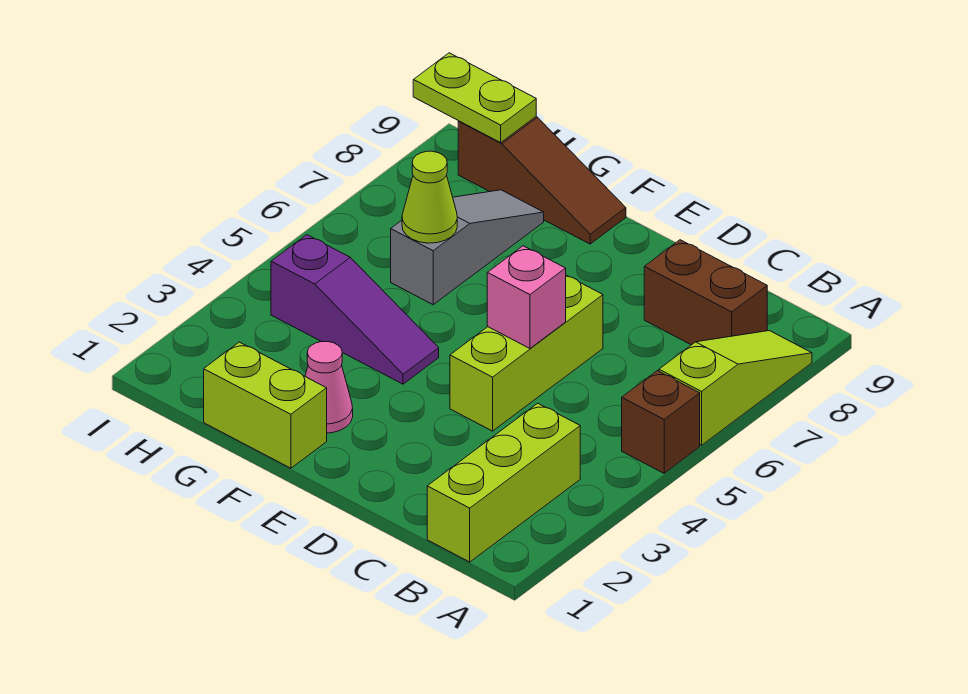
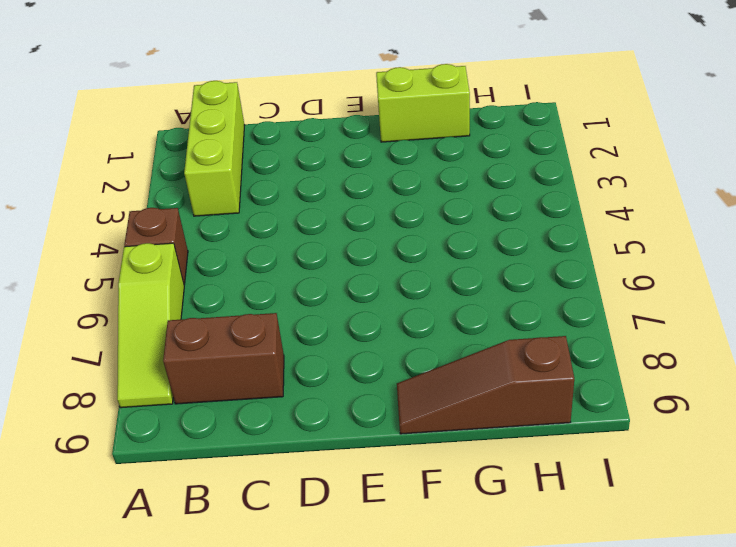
none -> lime brick D4:D6 level 1
none -> pink cone F2 level 1
none -> purple slope F4:H4 level 1 top H

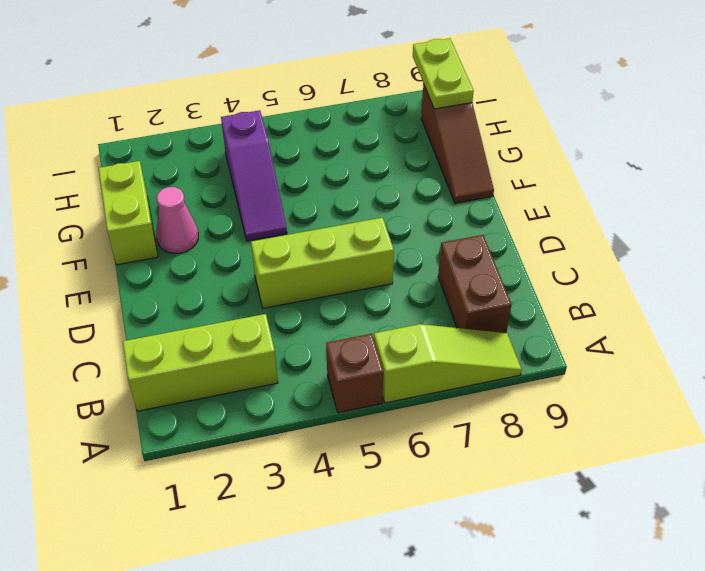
none -> grey slope G6:G8 level 1 top 6
none -> pink brick D5 level 2
none -> lime cone G6 level 2

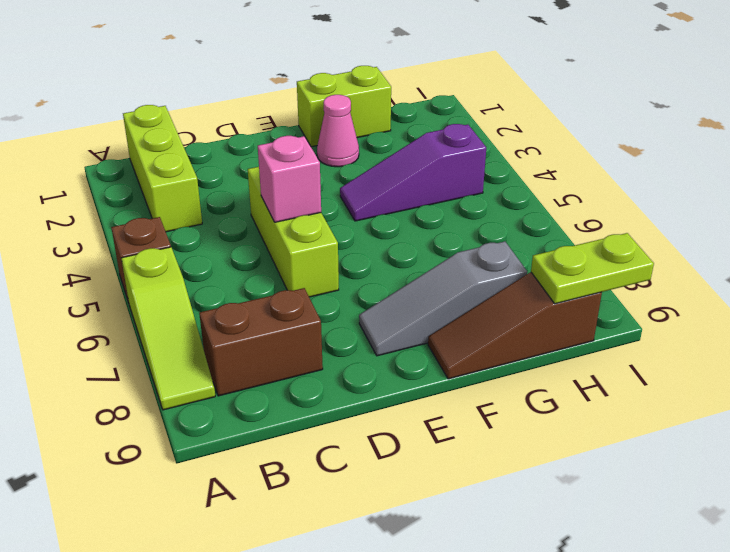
grey slope E8:G8 level 1 top G -> grey slope G6:G8 level 1 top 6
none -> lime cone G6 level 2

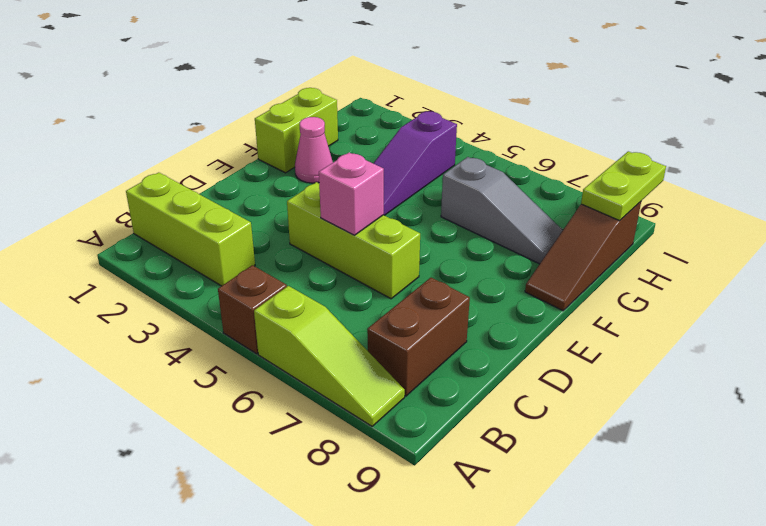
none -> lime cone G6 level 2

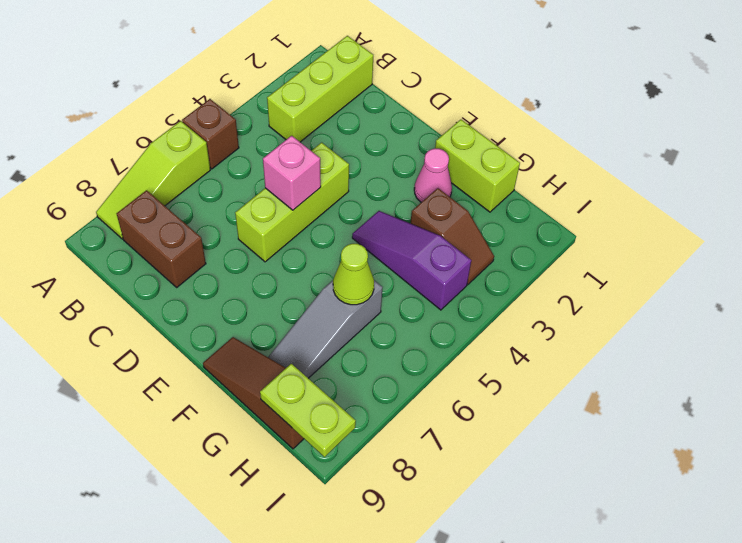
brown slope G3:H3 level 1 top G -> none

